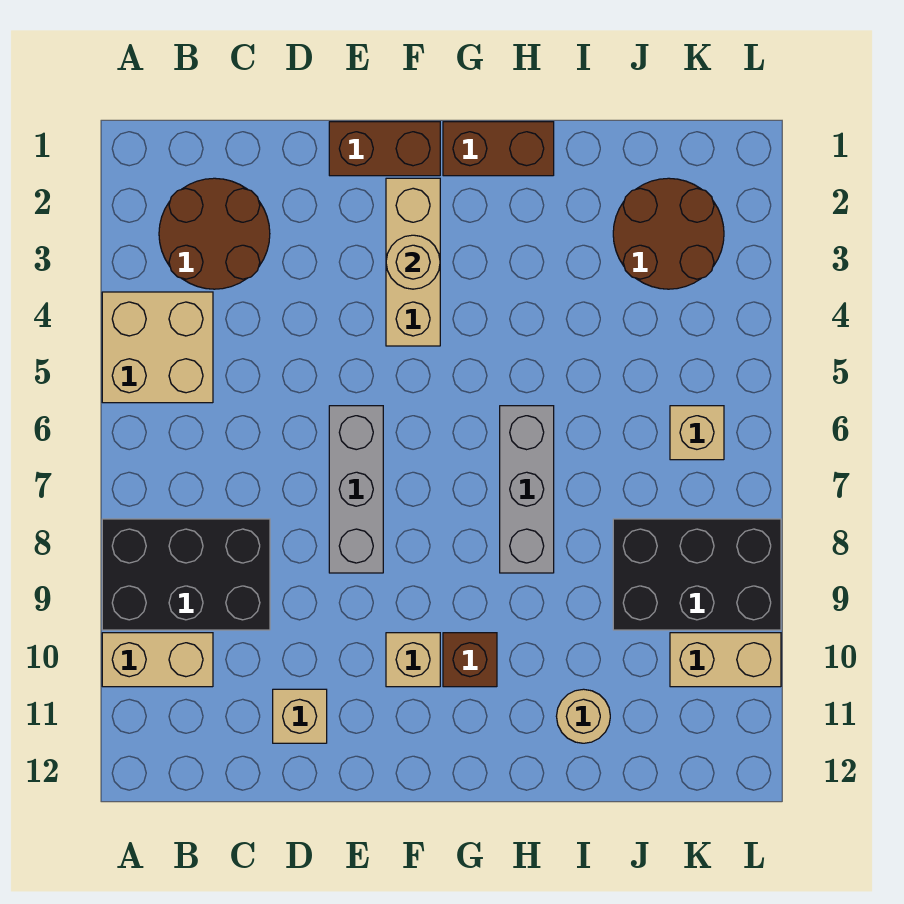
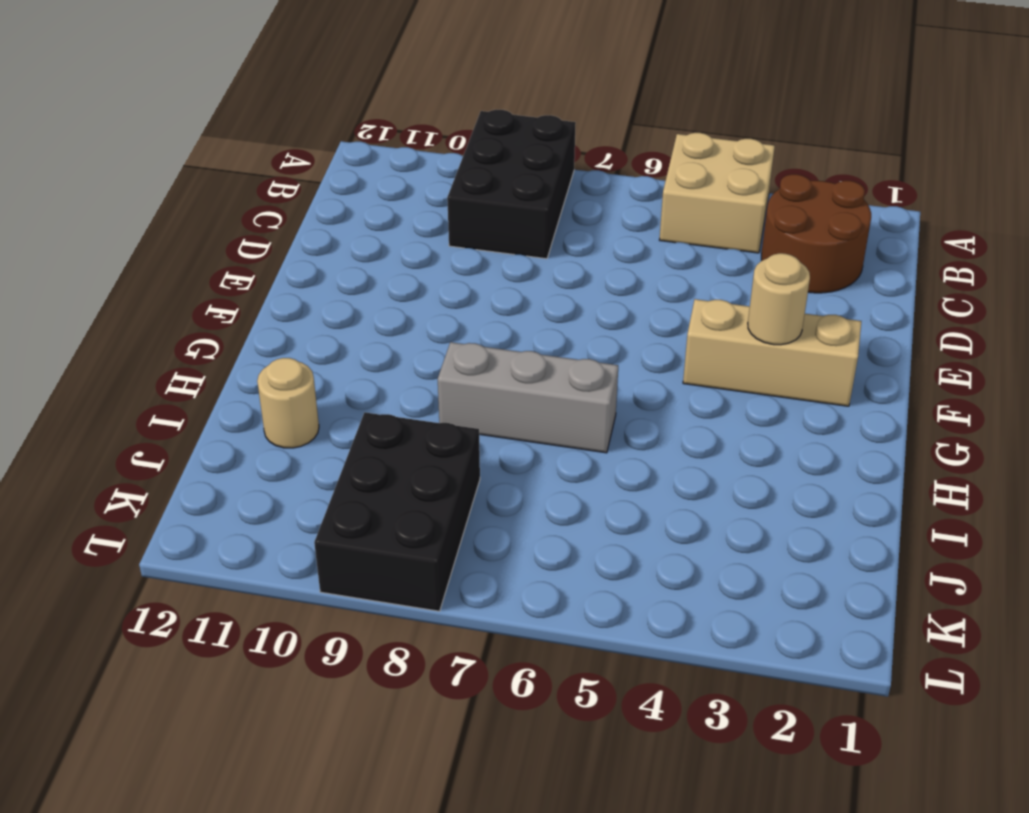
none -> tan brick A10:B10 level 1
none -> tan brick D11 level 1
none -> brown brick E1:F1 level 1

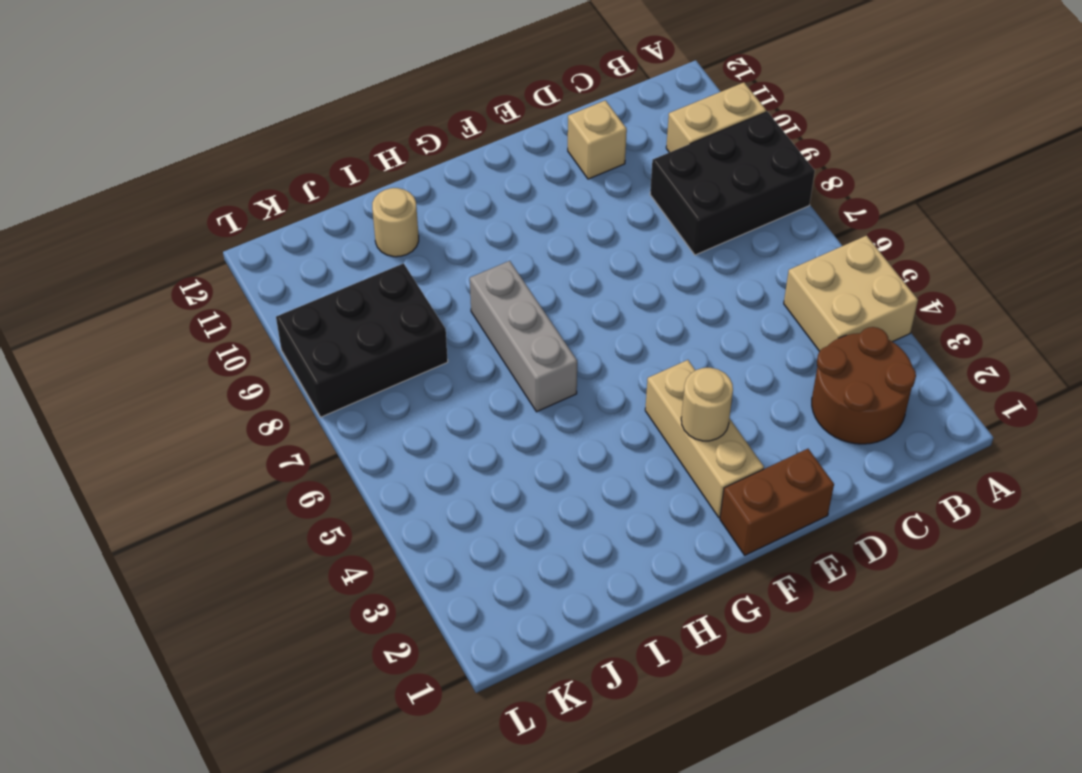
none -> grey brick E6:E8 level 1
none -> tan brick F10 level 1
none -> brown brick G1:H1 level 1

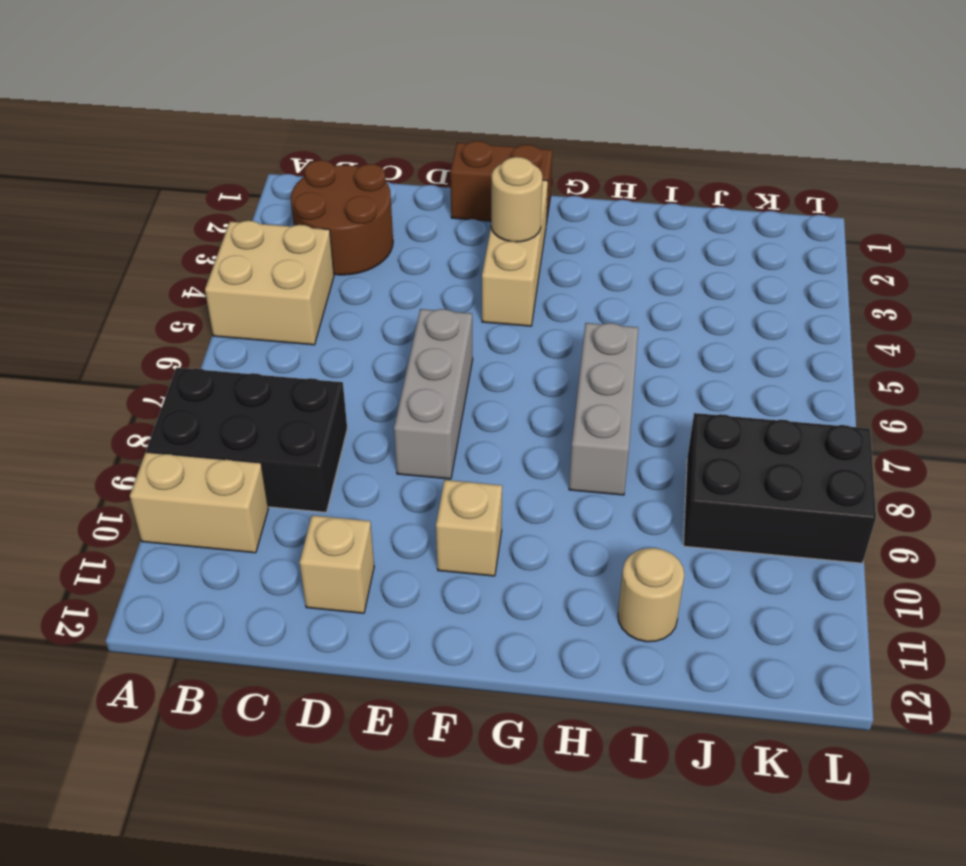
none -> brown brick G1:H1 level 1
none -> brown brick G10 level 1
none -> brown round brick J2:K3 level 1

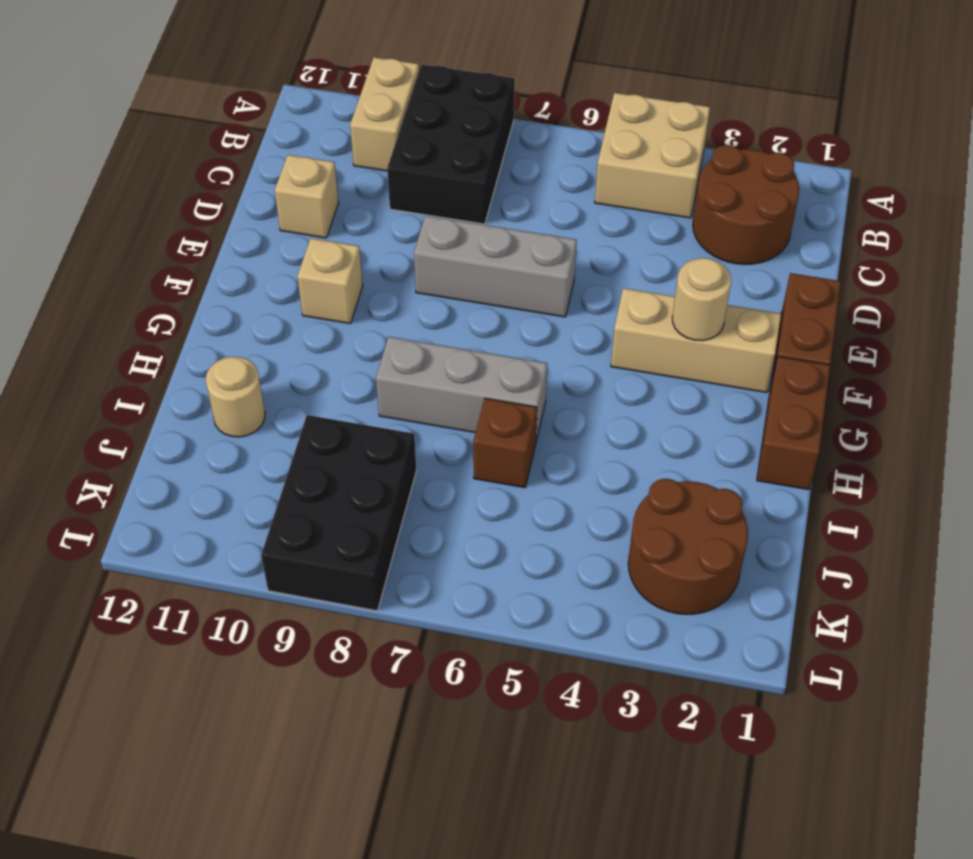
brown brick I6 level 1 -> brown brick G10 level 1
none -> tan brick K6 level 1
none -> tan brick K10:L10 level 1

